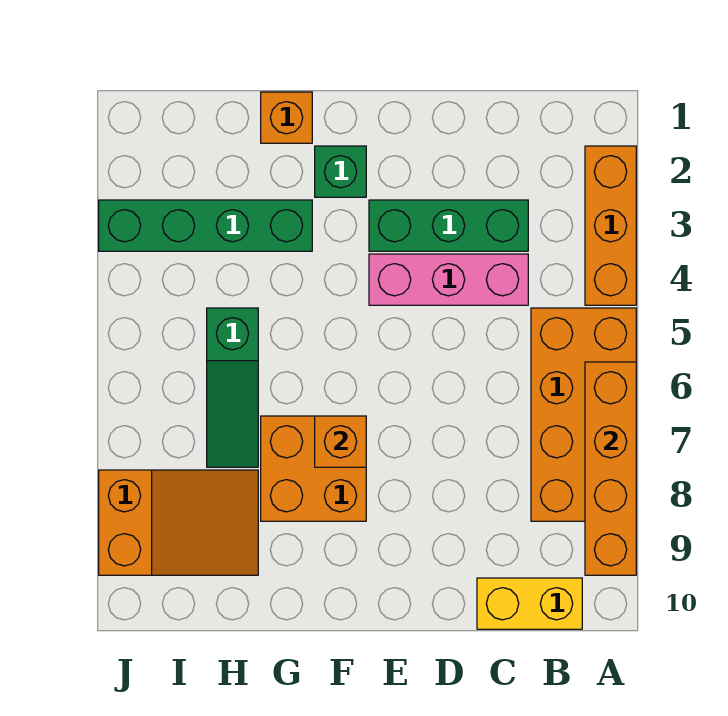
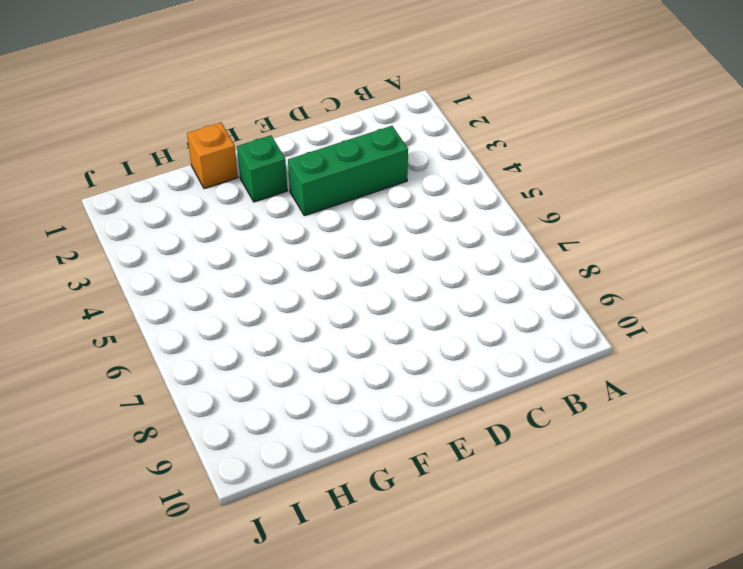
none -> orange brick A2:A4 level 1
none -> orange brick A5:B8 level 1
none -> yellow brick B10:C10 level 1

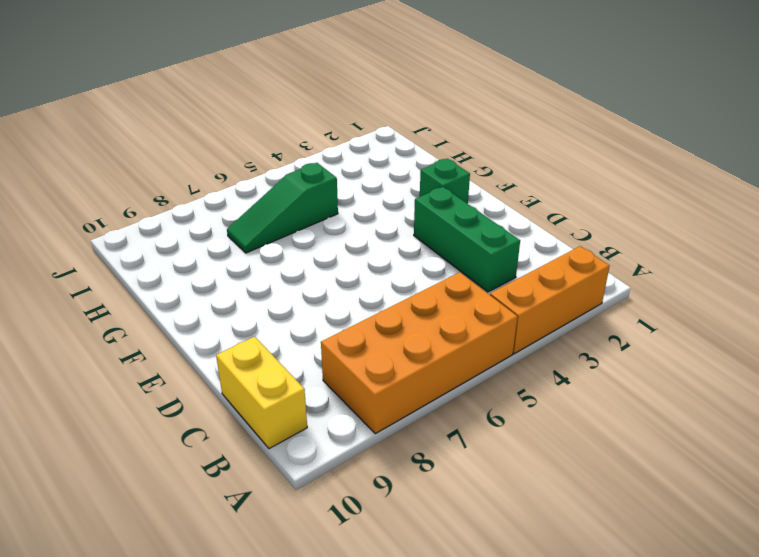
none -> pink brick C4:E4 level 1
none -> orange brick F7:G8 level 1
none -> orange brick G1 level 1

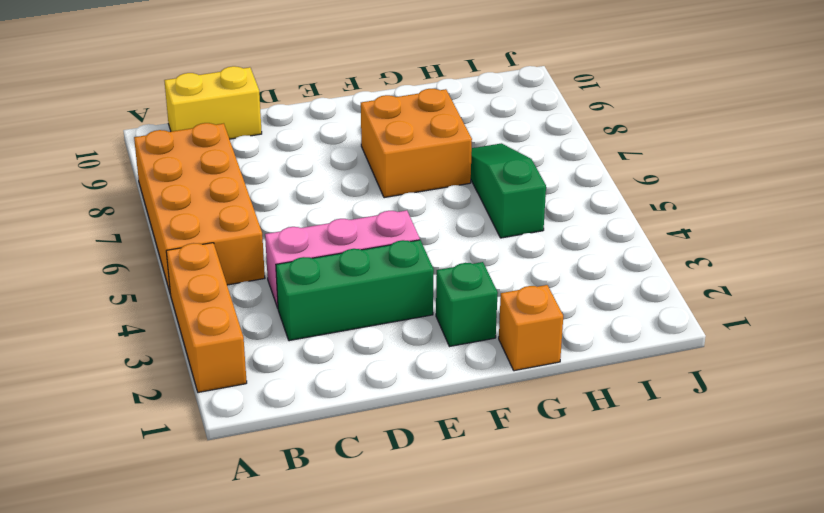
none -> green brick G3:J3 level 1
none -> orange slope H8:J9 level 1 top J
none -> orange brick A6:A9 level 2

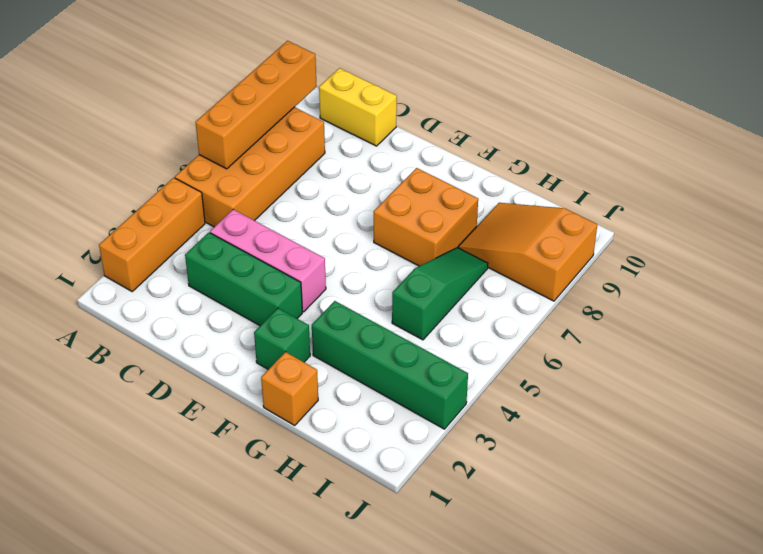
none -> orange brick F7 level 2

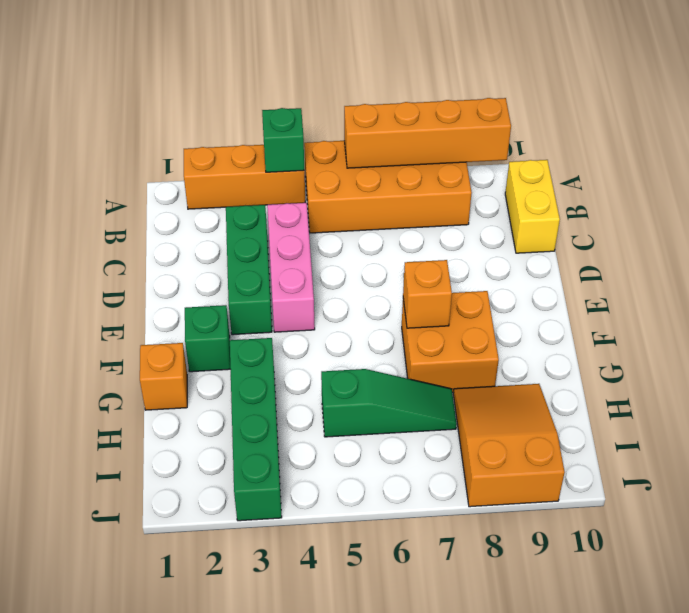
green brick A4 level 2 -> none

